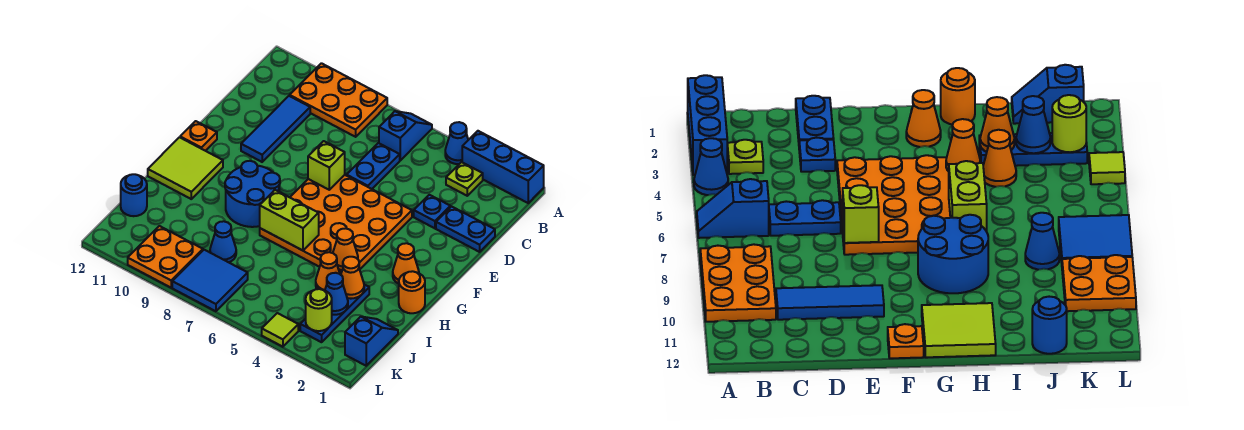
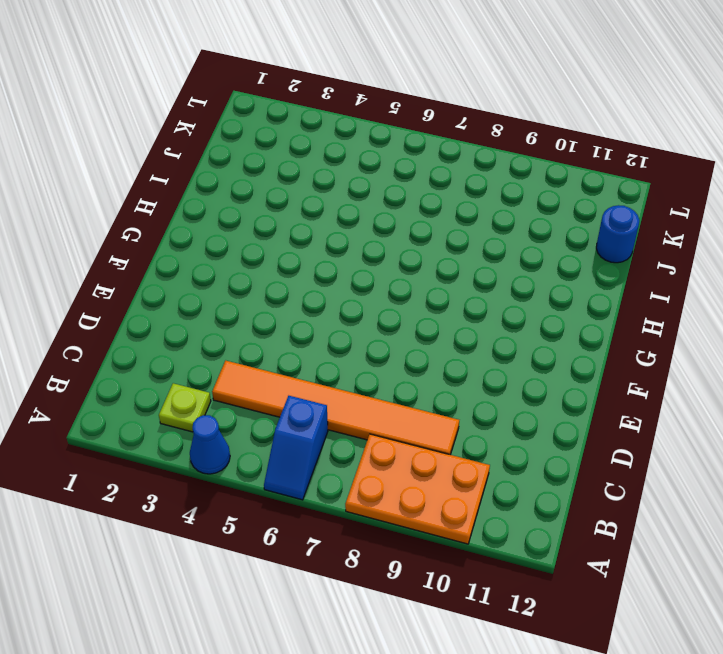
orange tile C4:C9 level 1 -> blue plate C6:D6 level 1
none -> blue brick A1:A3 level 1
none -> blue tile C10:E10 level 1
none -> blue plate D1:D2 level 1

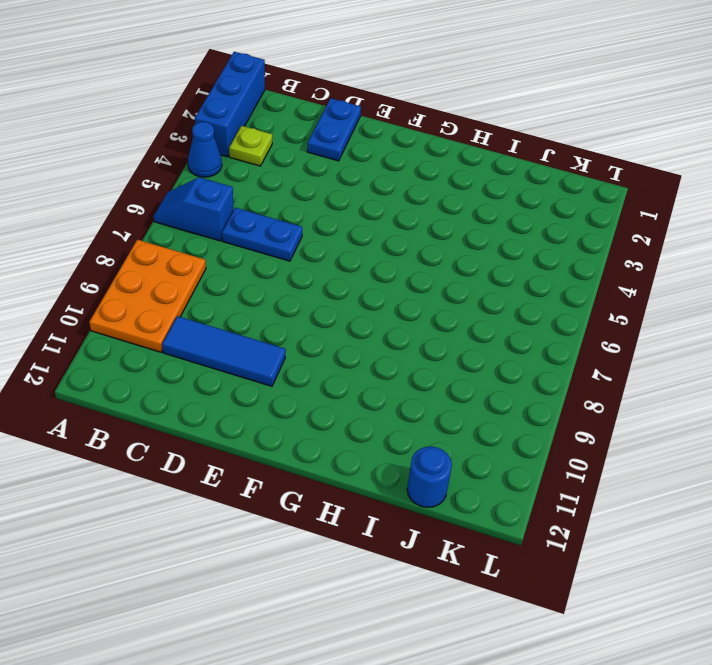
none -> blue plate D3 level 1
none -> orange plate E4:H7 level 1
none -> orange plate F12 level 1

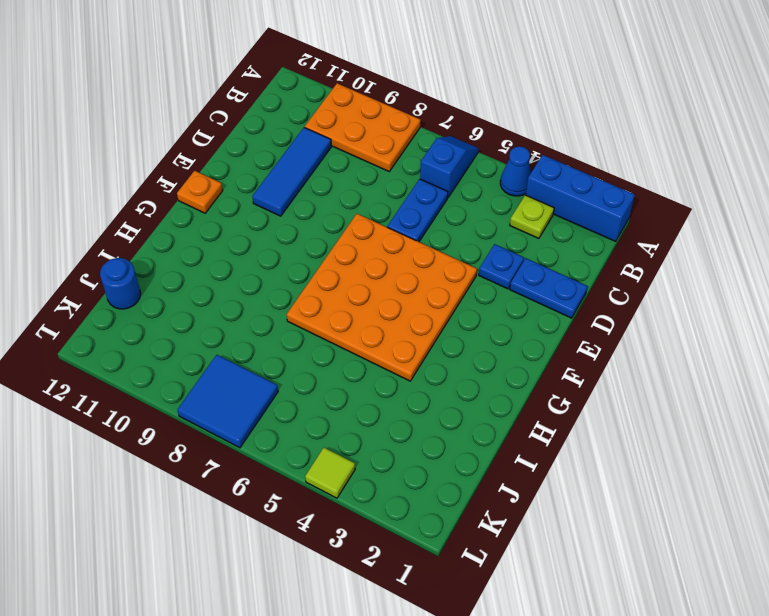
none -> orange cone G2 level 1
none -> blue round brick G8:H9 level 1
none -> lime tile G11:H12 level 1

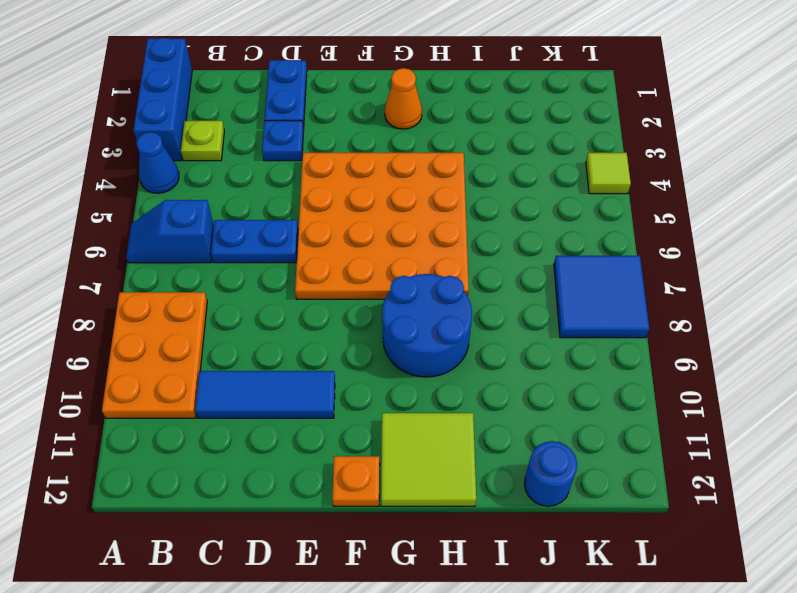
none -> orange round brick H1 level 1
none -> blue plate I3:K3 level 1
none -> orange cone I4 level 1

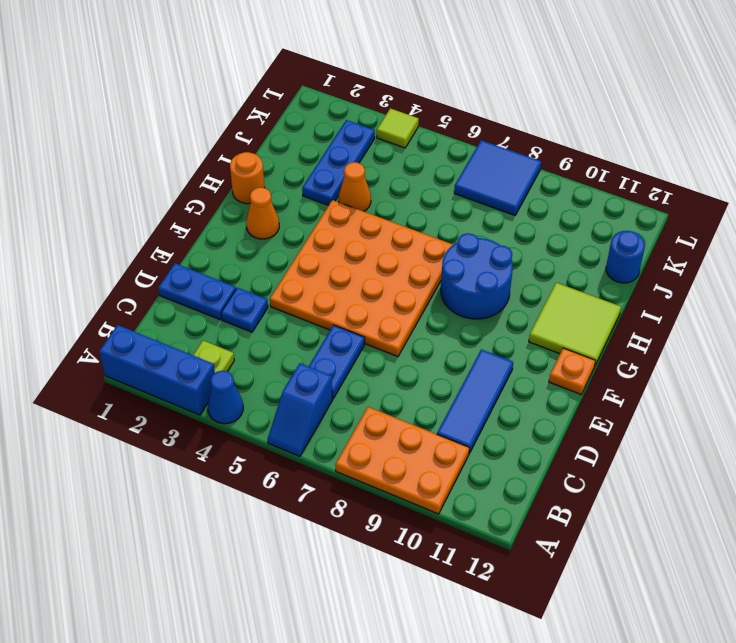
none -> blue slope J1:K1 level 1 top K
none -> blue cone J8 level 1
none -> orange plate K9:L10 level 1

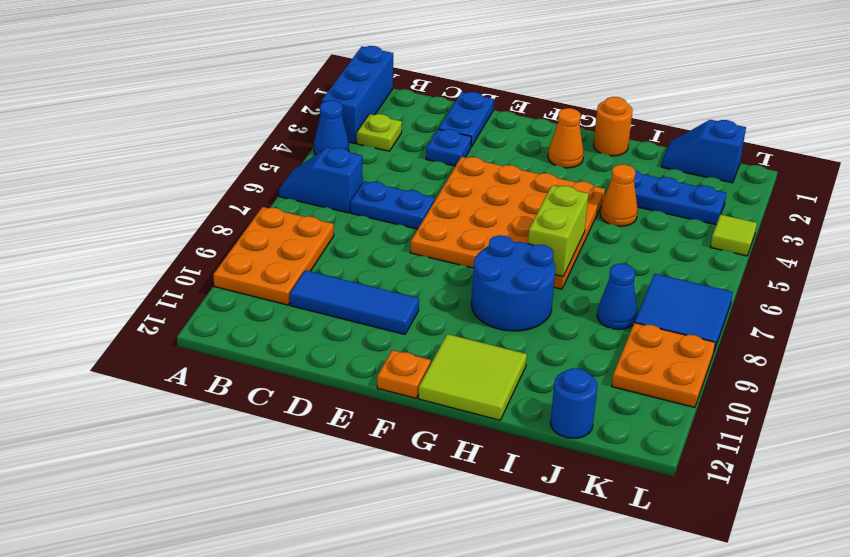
none -> lime brick E7 level 2
none -> orange cone H4 level 2
none -> orange cone I3 level 2

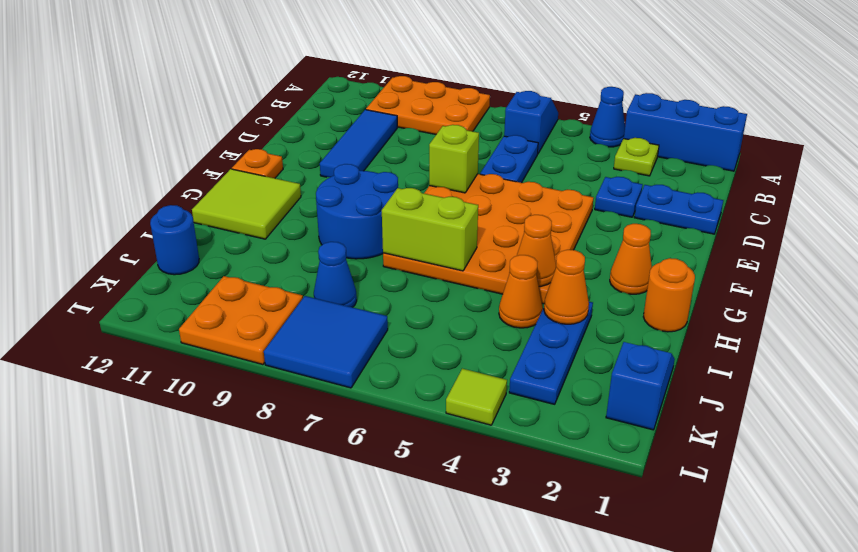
none -> blue cone J3 level 2
none -> lime round brick K3 level 2

